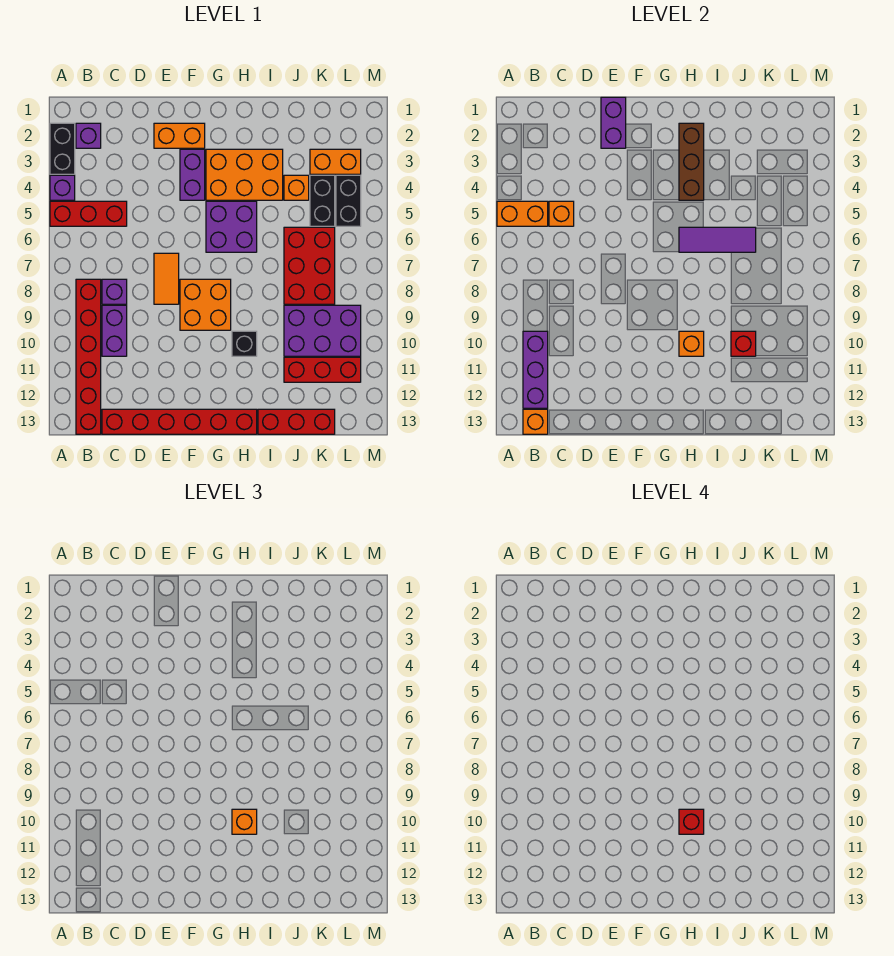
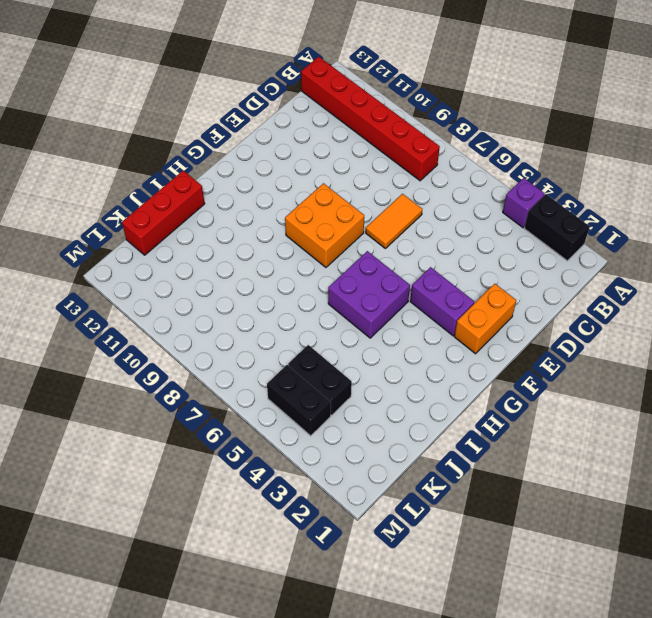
orange tile D7:E7 level 1 -> orange tile E7:E8 level 1
none -> red brick A5:C5 level 1
none -> purple brick B2 level 1
none -> purple brick C8 level 1
none -> purple brick C9:C10 level 1

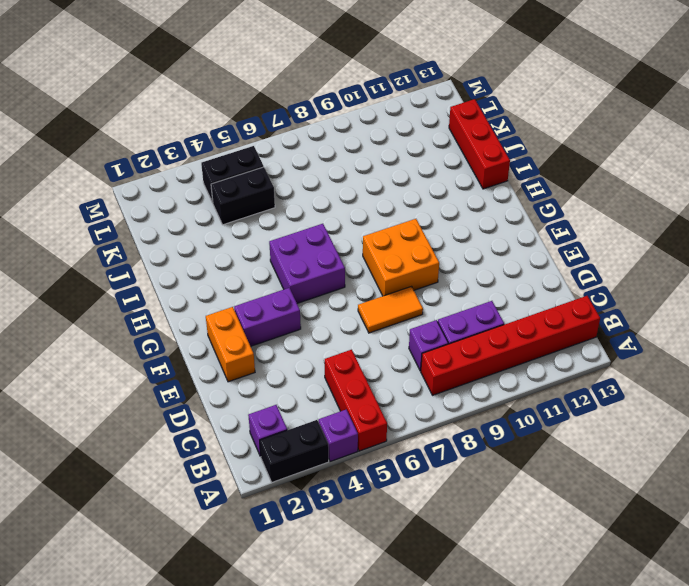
none -> red brick C13:H13 level 1
none -> orange brick G3:I4 level 1
none -> black brick H10 level 1
none -> orange brick J4 level 1

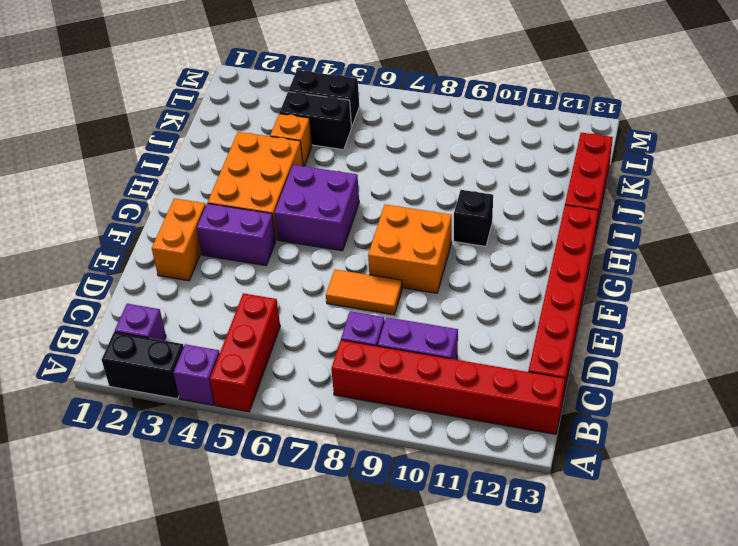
none -> red brick J6:K8 level 1
none -> purple brick J9:L10 level 1
none -> red brick J11:L11 level 1
none -> orange brick K3:L3 level 1

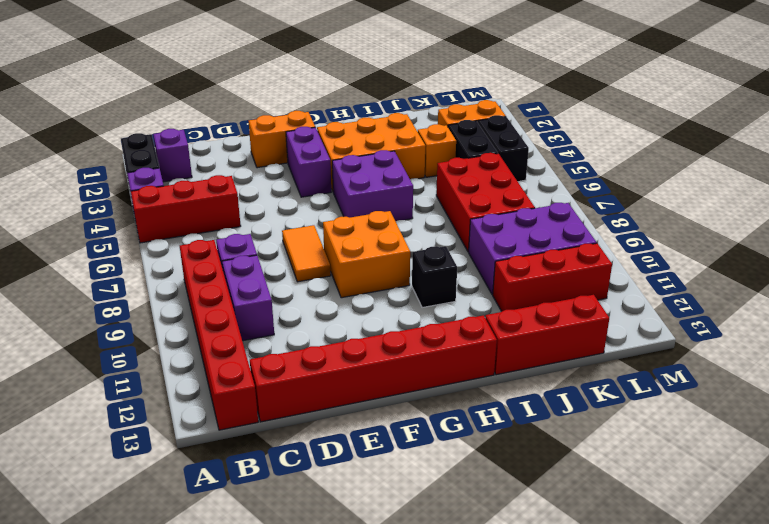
none -> orange brick A5:B5 level 2
none -> purple brick B10:B12 level 2
none -> orange brick B13 level 2
none -> orange brick C5 level 2

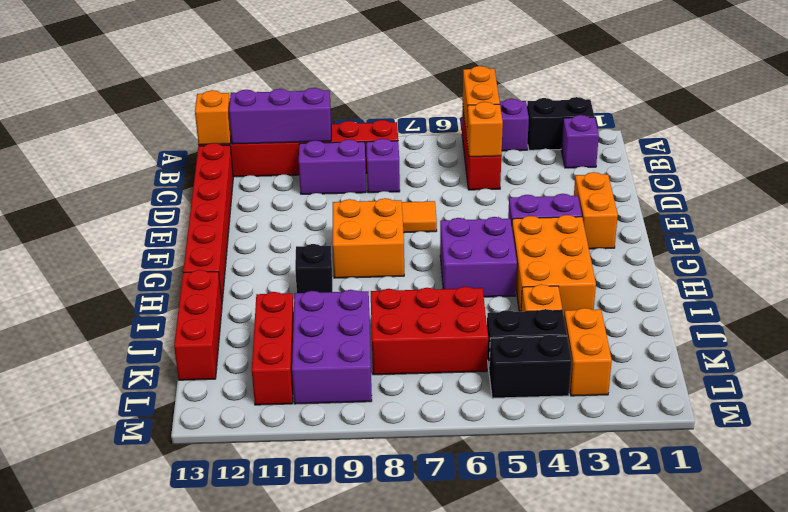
none -> purple brick E1:E2 level 2
none -> brown brick H2:H4 level 2
none -> purple tile H6:J6 level 2
none -> orange brick H10 level 2

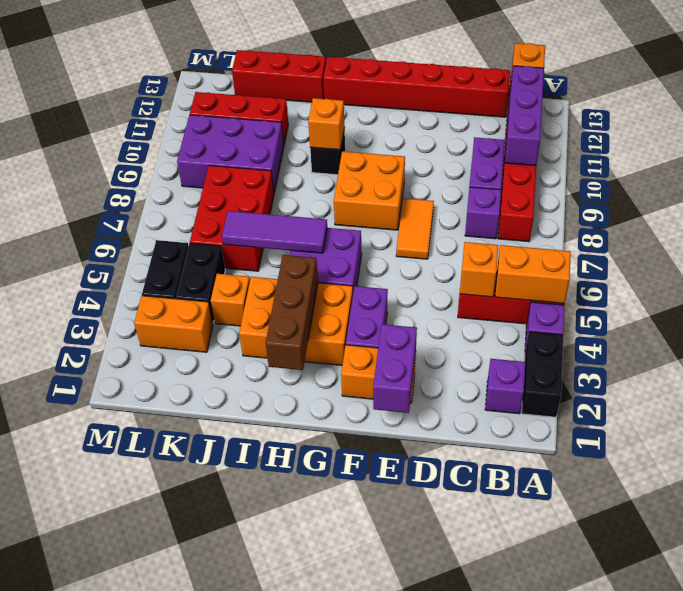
none -> red brick J10 level 2
none -> orange brick H10 level 3
none -> red brick H10 level 4

